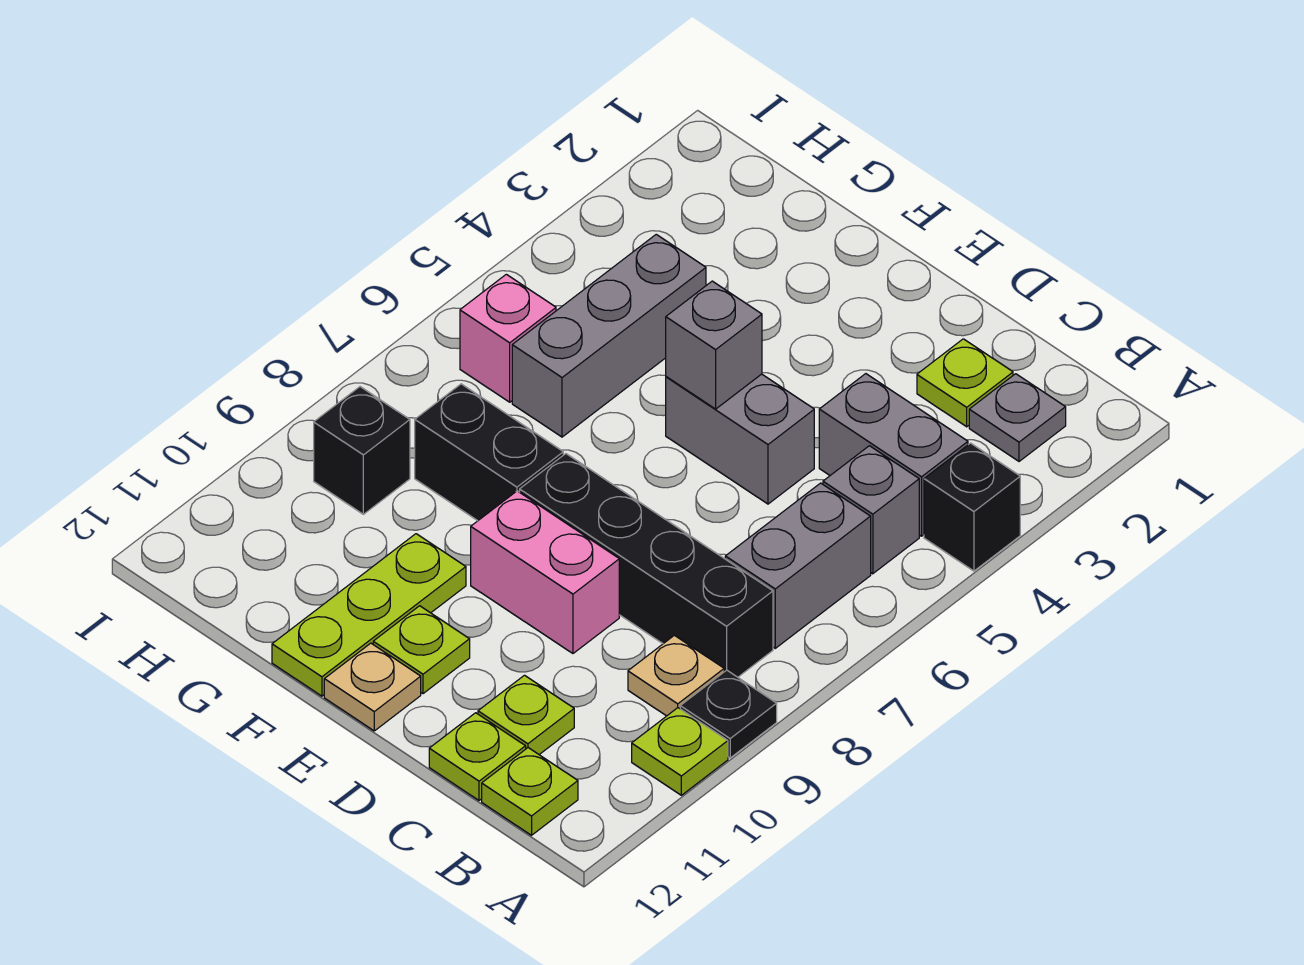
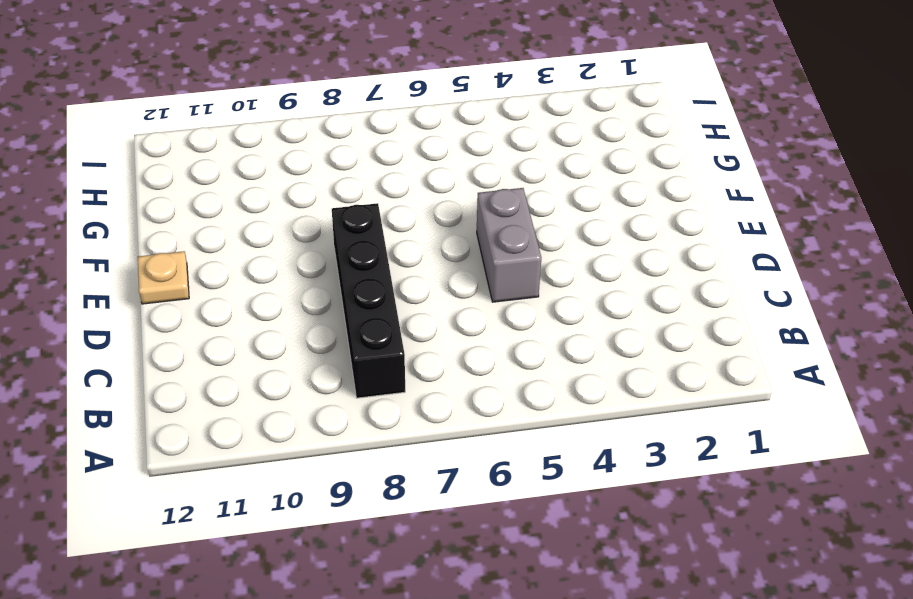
none -> black brick A4 level 1
none -> black plate A9 level 1
none -> lime plate A10 level 1

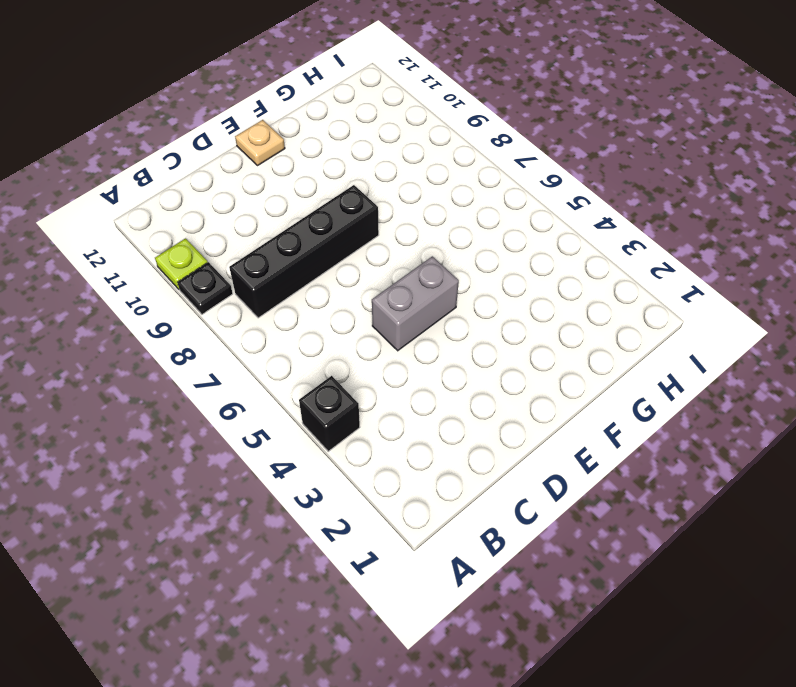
none -> grey plate B2 level 1
none -> grey brick B4:C4 level 1
none -> grey brick B5 level 1

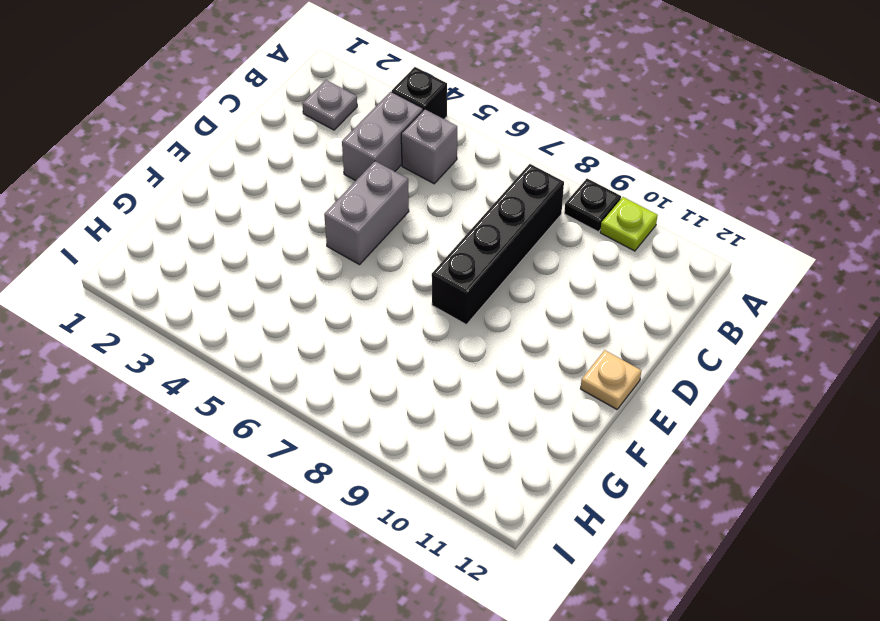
none -> grey brick B6:B7 level 1
none -> tan plate B9 level 1
none -> lime plate B12 level 1

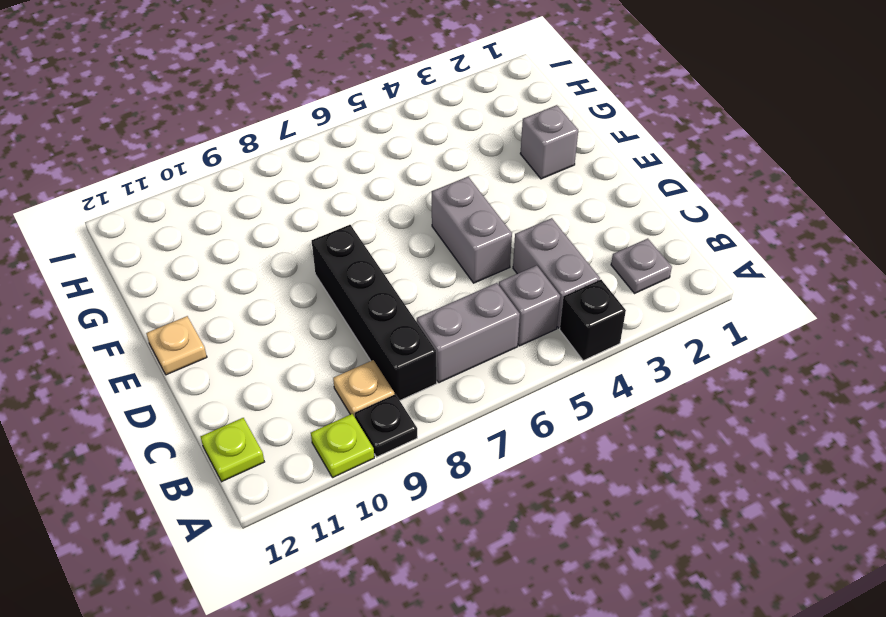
grey brick F2 level 1 -> grey brick E5 level 2
none -> lime plate C2 level 1
none -> lime plate C11 level 1
none -> lime plate C12 level 1

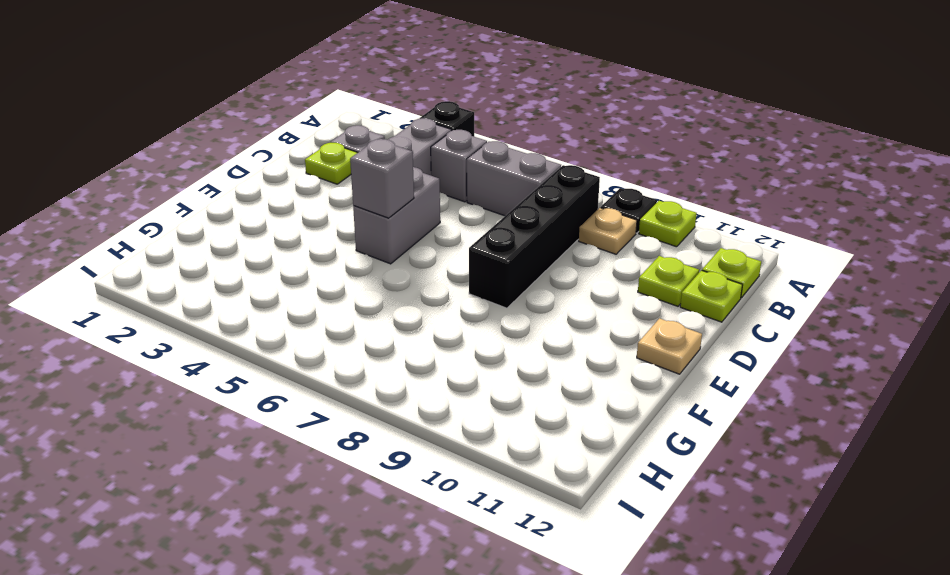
none -> pink brick D9:E9 level 1
none -> lime plate E11 level 1
none -> black brick F8:G8 level 1

